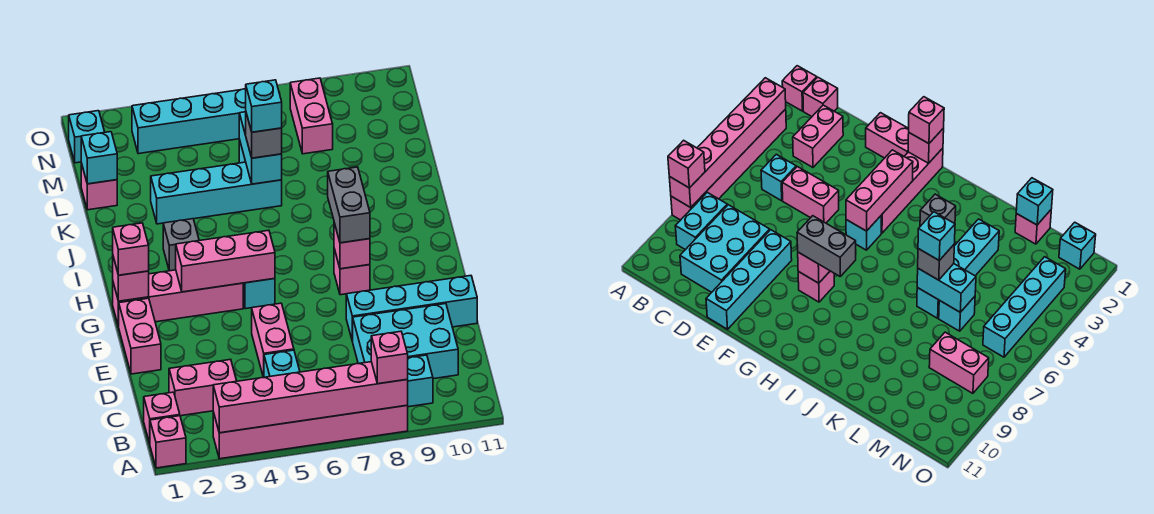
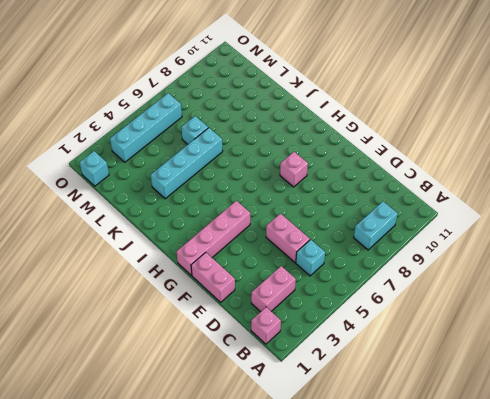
none -> pink brick A1 level 1
none -> pink brick A3:A8 level 1
none -> cyan brick C8:D10 level 1
none -> cyan brick E8:E11 level 1

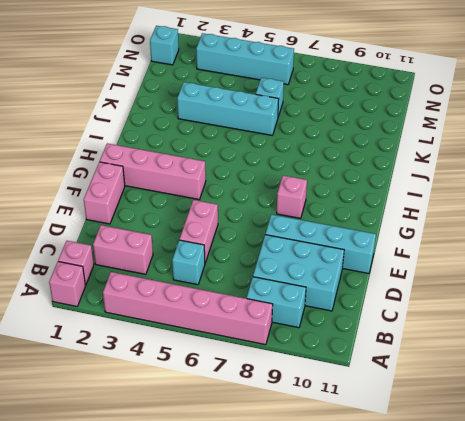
none -> cyan brick G5 level 1
none -> grey brick I3 level 1
none -> pink brick L1 level 1
none -> pink brick M8:N8 level 1

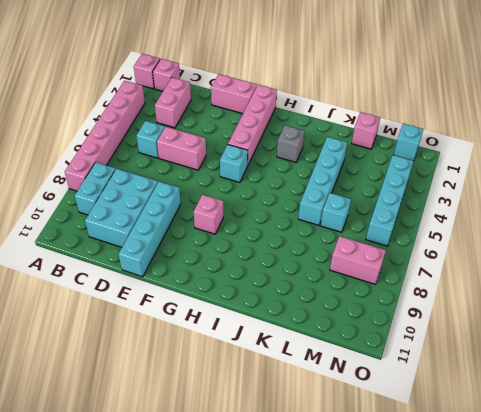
none -> pink brick A3:A8 level 2
none -> pink brick G1 level 2
none -> pink brick G3:G5 level 2
none -> pink brick G8 level 2

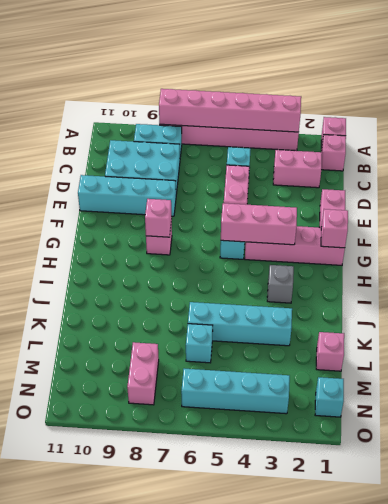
none -> cyan brick K6:L6 level 2
none -> cyan brick L1 level 2
none -> pink brick A8 level 3
none -> pink brick G1 level 3

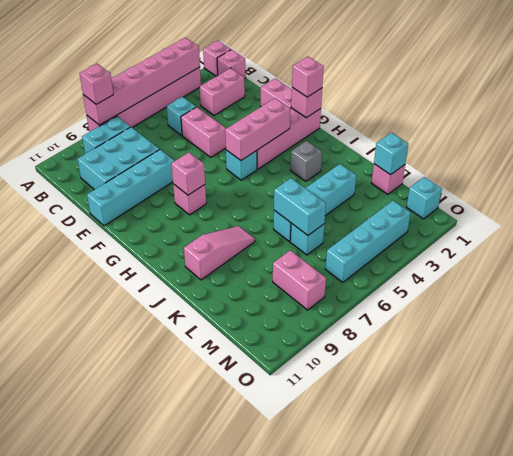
pink slope J8:J10 level 1 top 10 -> none
none -> grey brick G8:H8 level 3
none -> grey brick K6 level 3
none -> cyan brick K6 level 4

